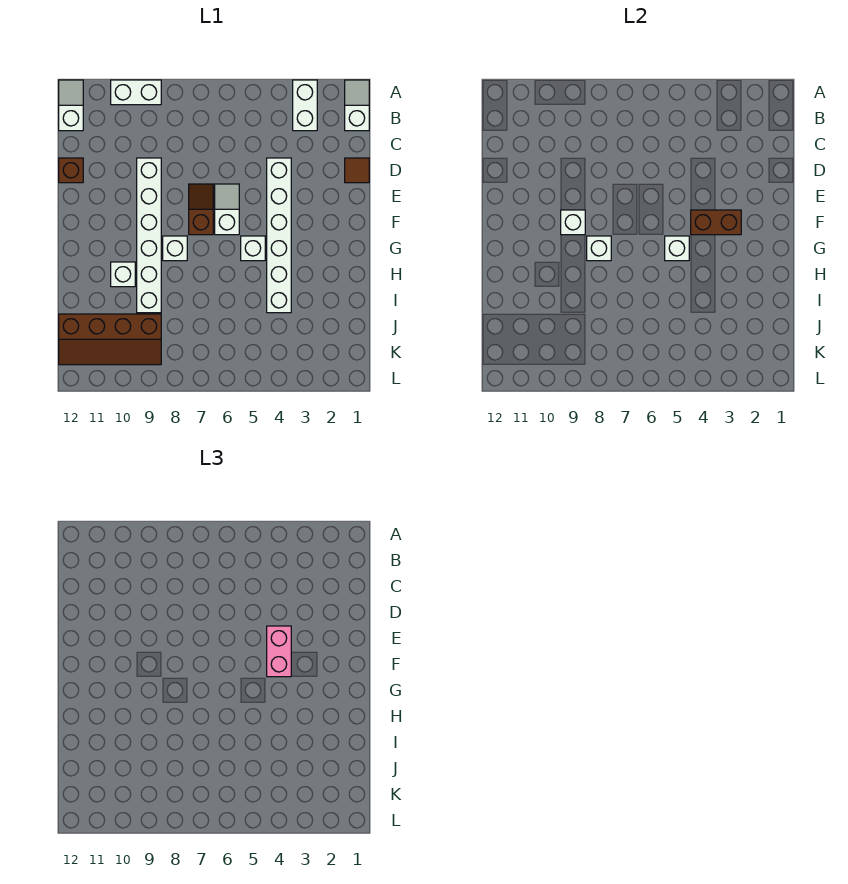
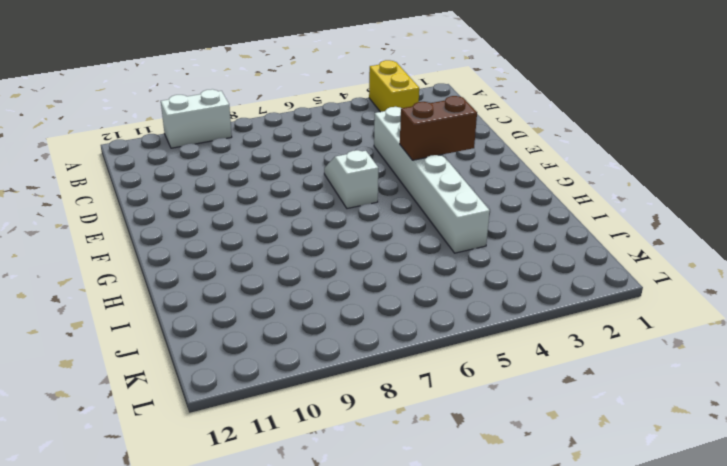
yellow brick A3:B3 level 1 -> white brick A3:B3 level 1
none -> white slope A1:B1 level 1 top B
none -> white slope A12:B12 level 1 top B
none -> brown tile D1 level 1

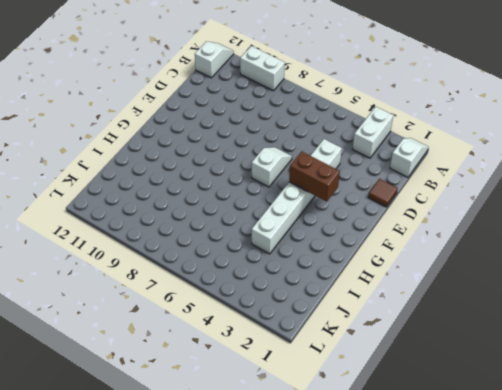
none -> white brick D9:I9 level 1
none -> brown brick D12 level 1
none -> brown slope E7:F7 level 1 top F

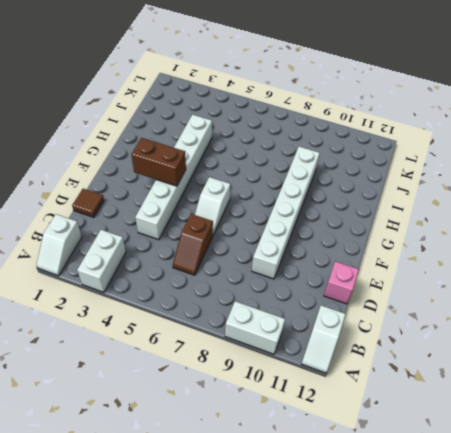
brown slope C6:D6 level 1 top D -> brown slope E7:F7 level 1 top F
pink brick D12 level 1 -> brown brick D12 level 1
none -> white brick G5 level 1
none -> white brick G8 level 1
none -> white brick H10 level 1

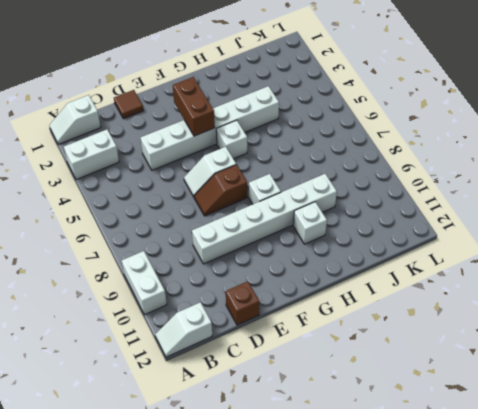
none -> brown slope J9:K12 level 1 top J
none -> white brick F9 level 2
none -> white brick G5 level 2

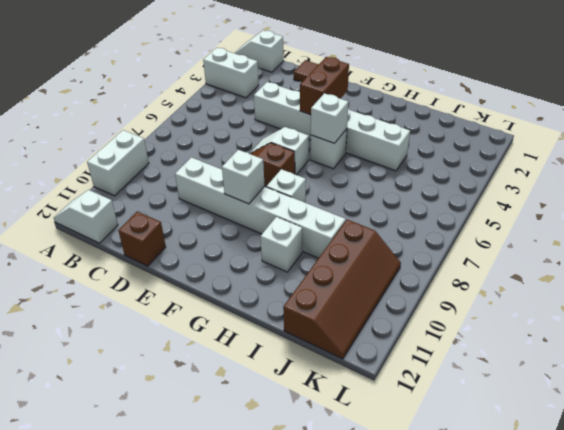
none -> white brick G8 level 2
none -> pink brick E4:F4 level 3

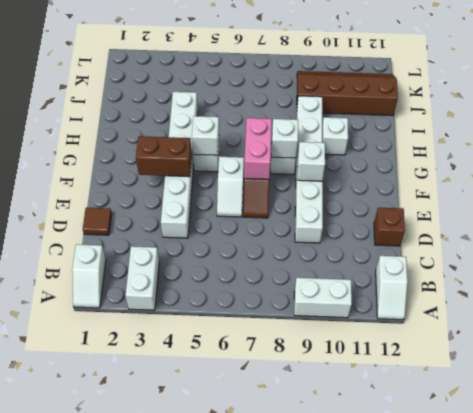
pink brick F7:G7 level 2 -> pink brick E4:F4 level 3

